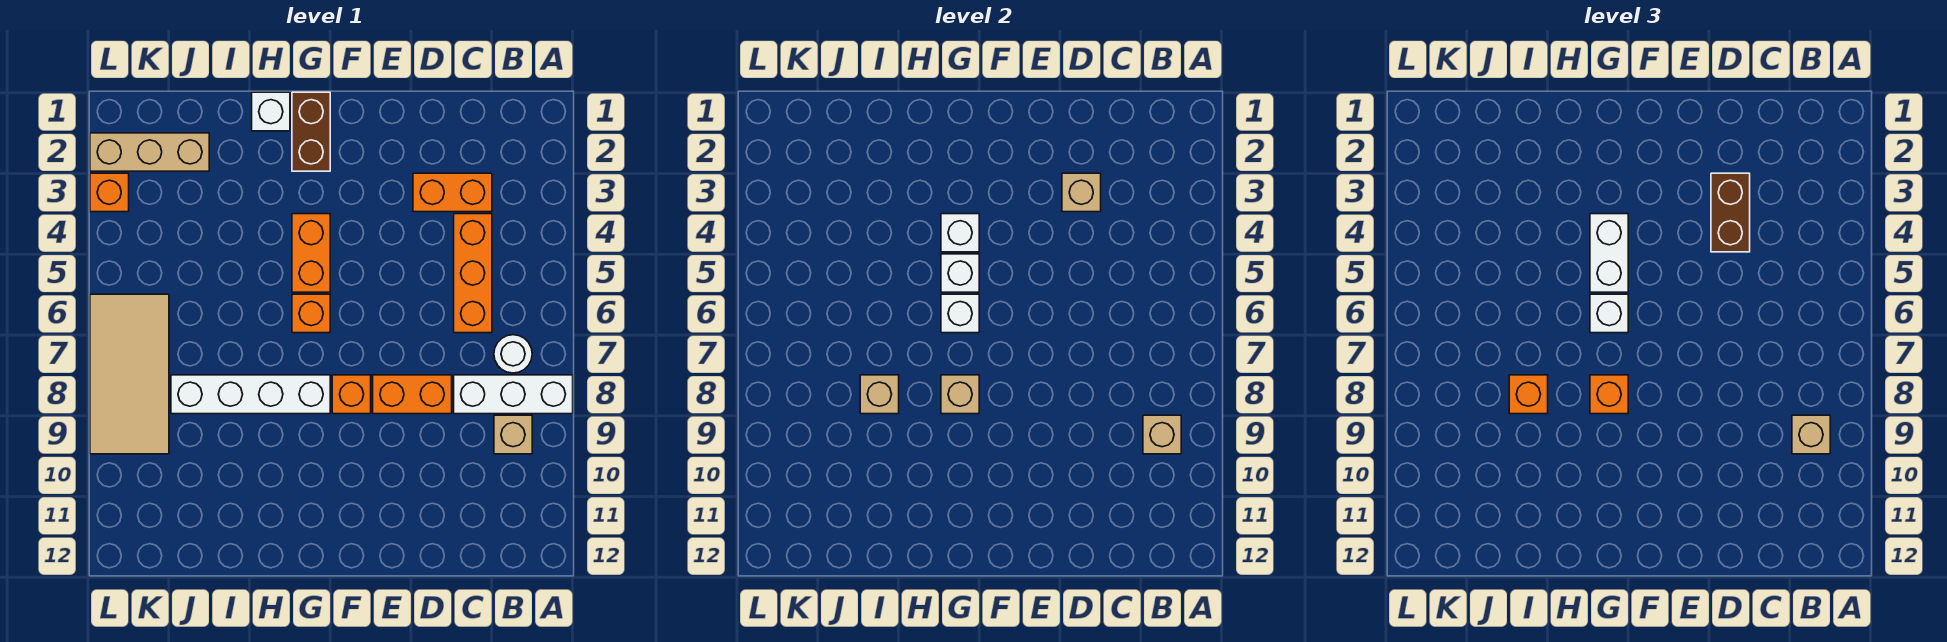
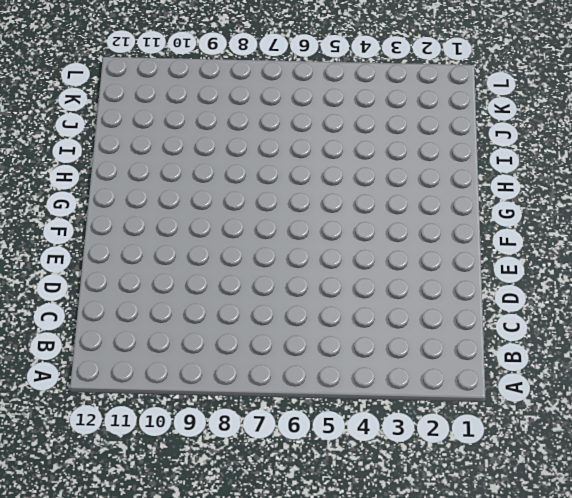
none -> white brick A8:C8 level 1
none -> white round brick B7 level 1
none -> tan brick B9 level 1

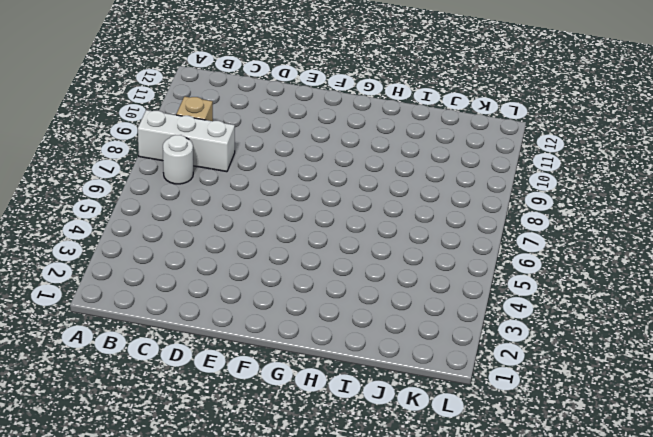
none -> orange brick C3:D3 level 1
none -> orange brick C4:C6 level 1
none -> orange brick D8:E8 level 1

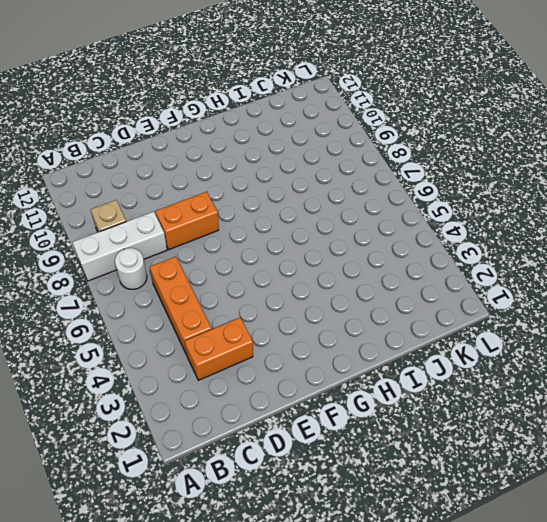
none -> orange brick F8 level 1
none -> brown brick G1:G2 level 1
none -> orange brick G4:G5 level 1

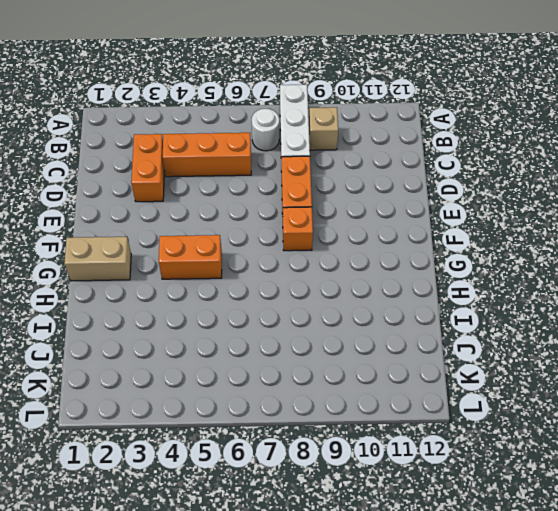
tan brick G1:G2 level 1 -> brown brick G1:G2 level 1
none -> orange brick G6 level 1
none -> white brick G8:J8 level 1
none -> white brick H1 level 1

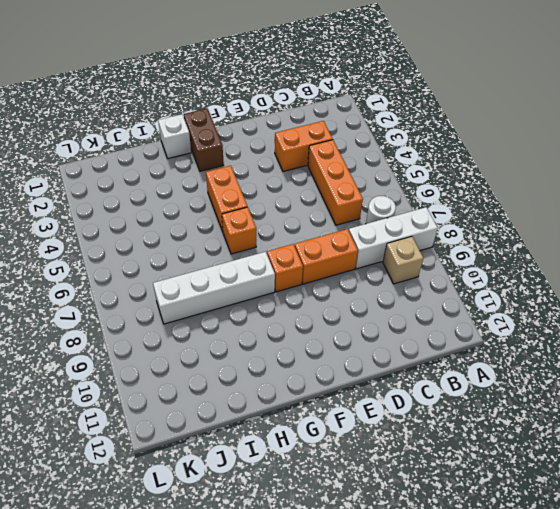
none -> tan brick J2:L2 level 1
none -> tan tile K6:L9 level 1
none -> orange brick L3 level 1

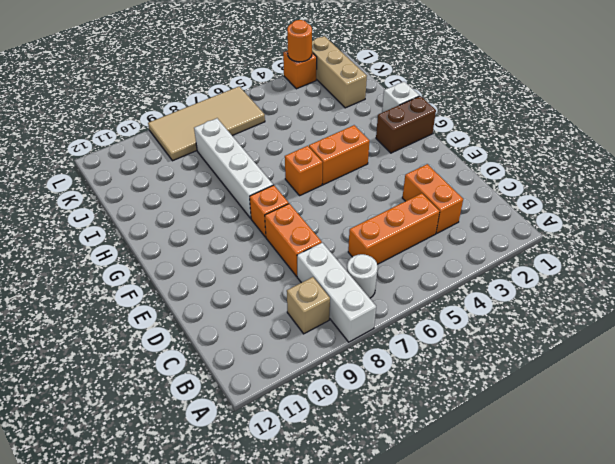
orange round brick L3 level 2 -> none
none -> tan brick B9 level 2
none -> tan brick D3 level 2
none -> white brick G4 level 2

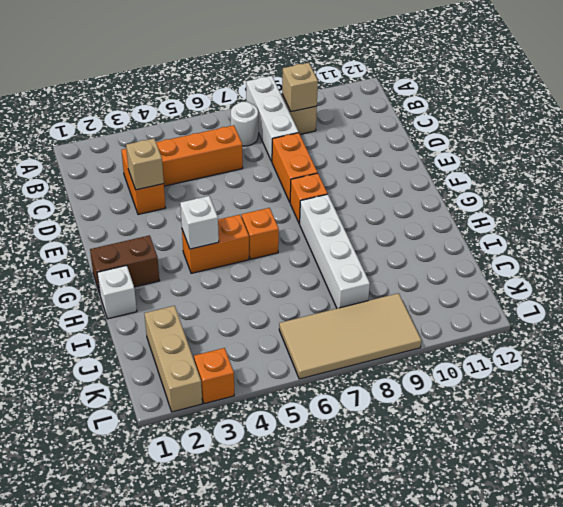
none -> white brick G5 level 2
none -> white brick G6 level 2
none -> tan brick G8 level 2

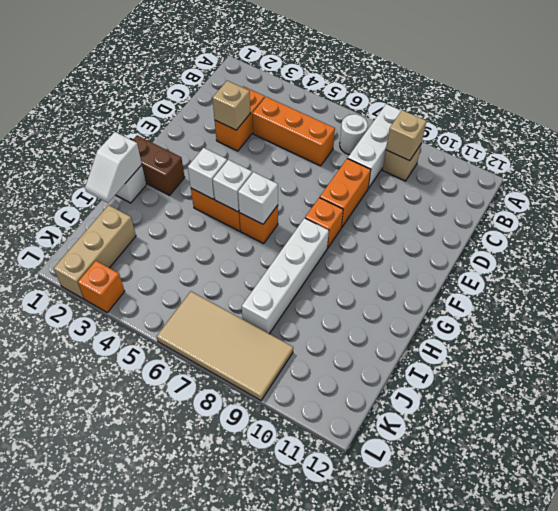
white slope H1:I1 level 2 top H -> none
none -> tan brick G8 level 2
none -> tan brick I8 level 2
none -> tan brick B9 level 3

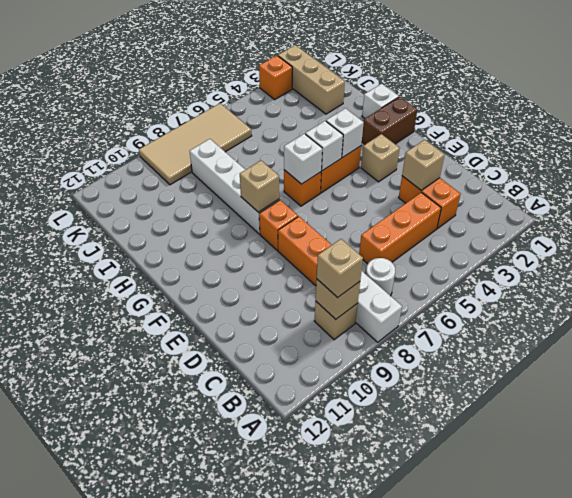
tan brick F3 level 1 -> tan brick I8 level 2
none -> brown brick D3:D4 level 3
none -> white brick G4:G5 level 3
none -> white brick G6 level 3

